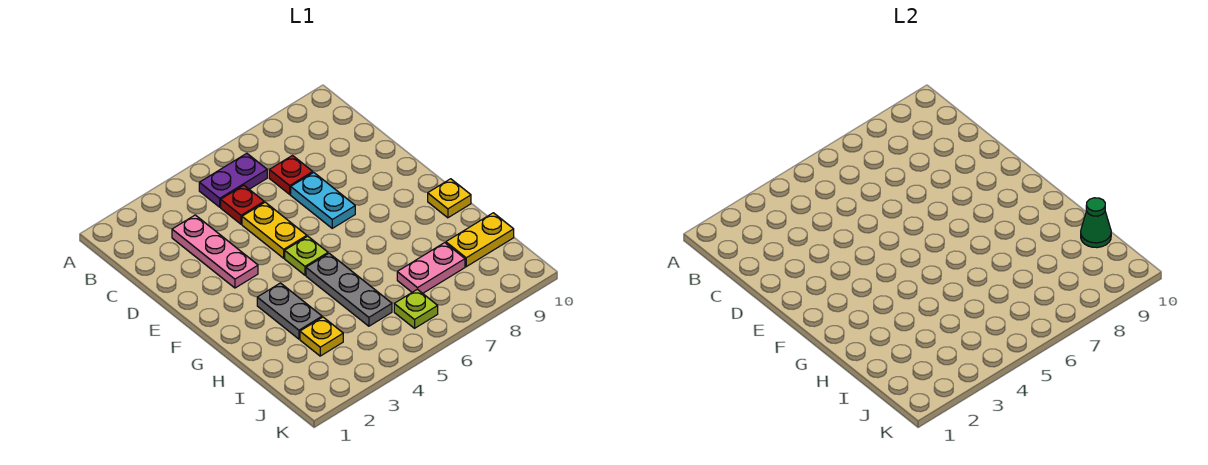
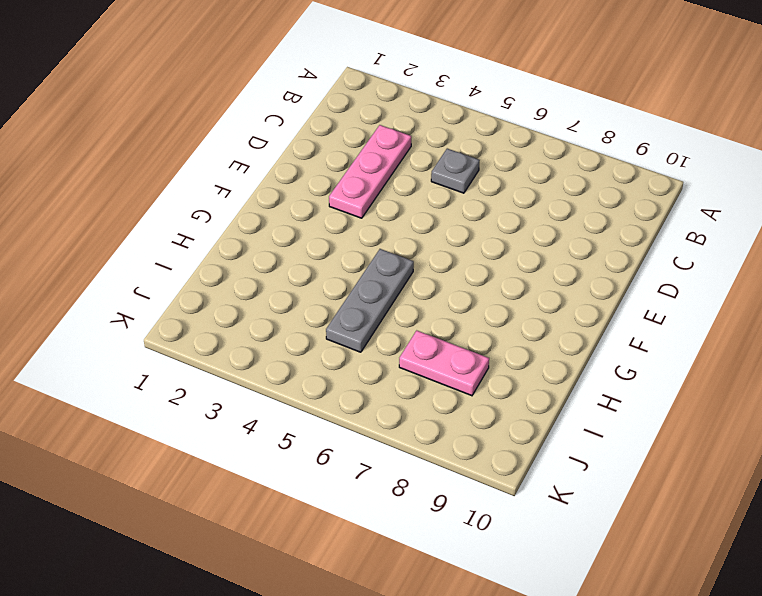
grey plate C5 level 1 -> red plate C5 level 1
none -> purple plate B5:B6 level 1
none -> red plate C7 level 1
none -> yellow plate D5:E5 level 1

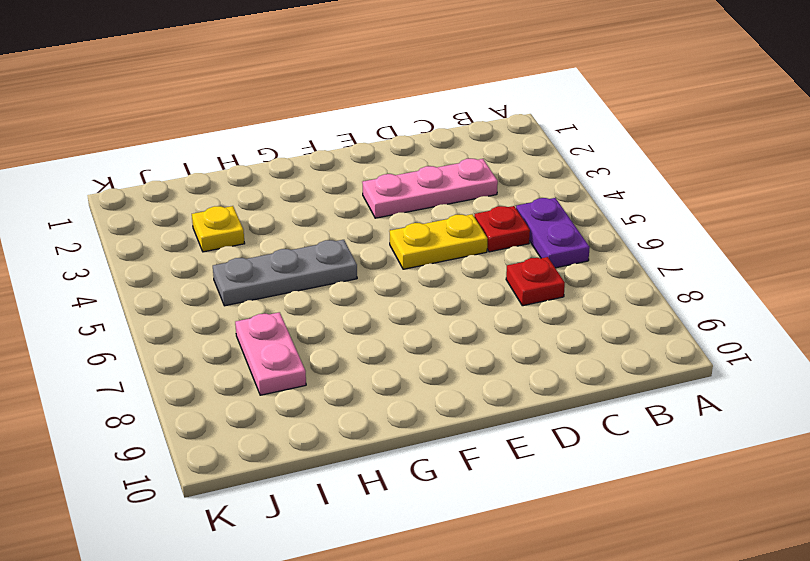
none -> cyan plate D7:E7 level 1
none -> lime plate F5 level 1
none -> grey plate G3:H3 level 1

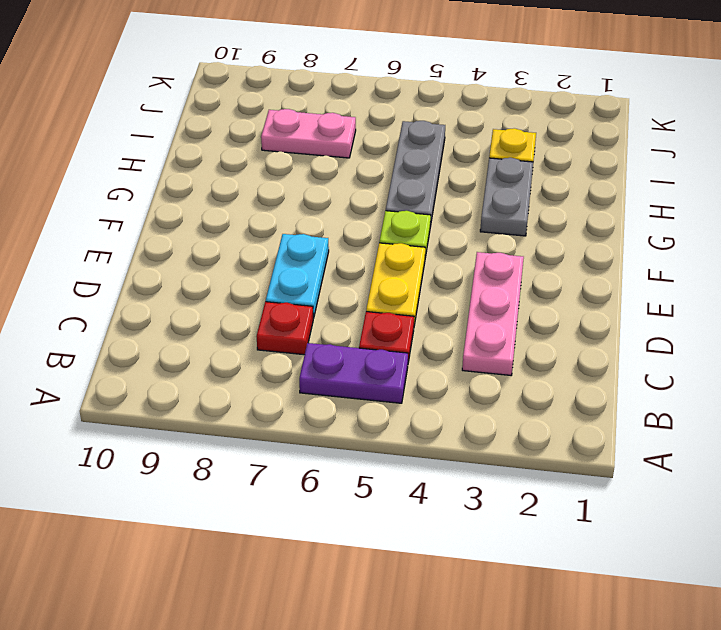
none -> yellow plate G10 level 1
none -> yellow plate I9:I10 level 1
none -> lime plate J6 level 1

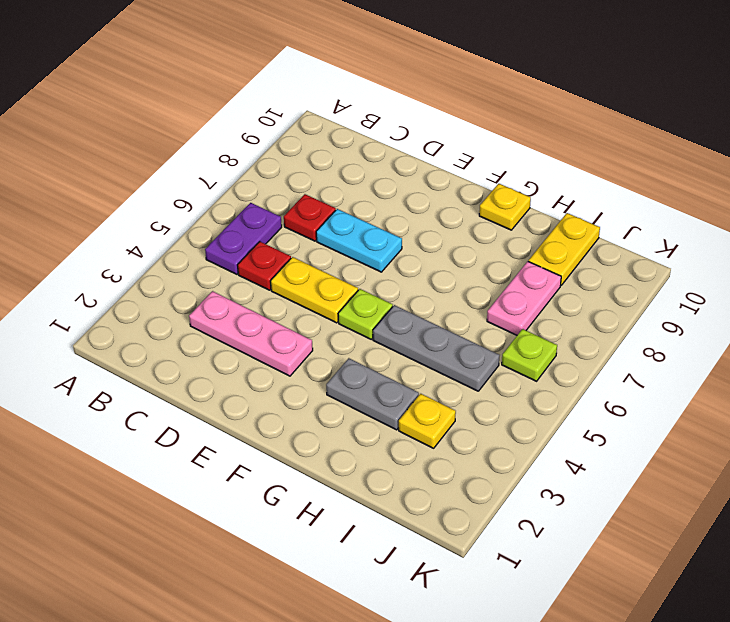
none -> green cone I10 level 2

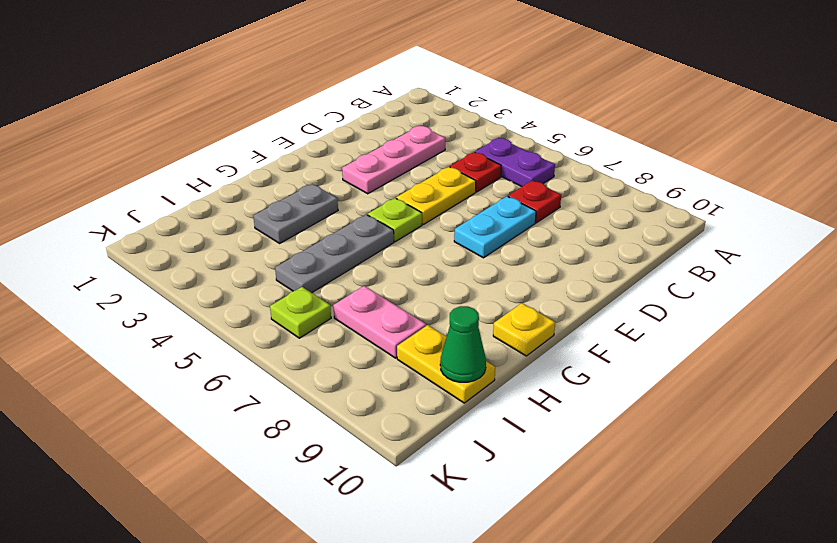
none -> yellow plate I3 level 1

